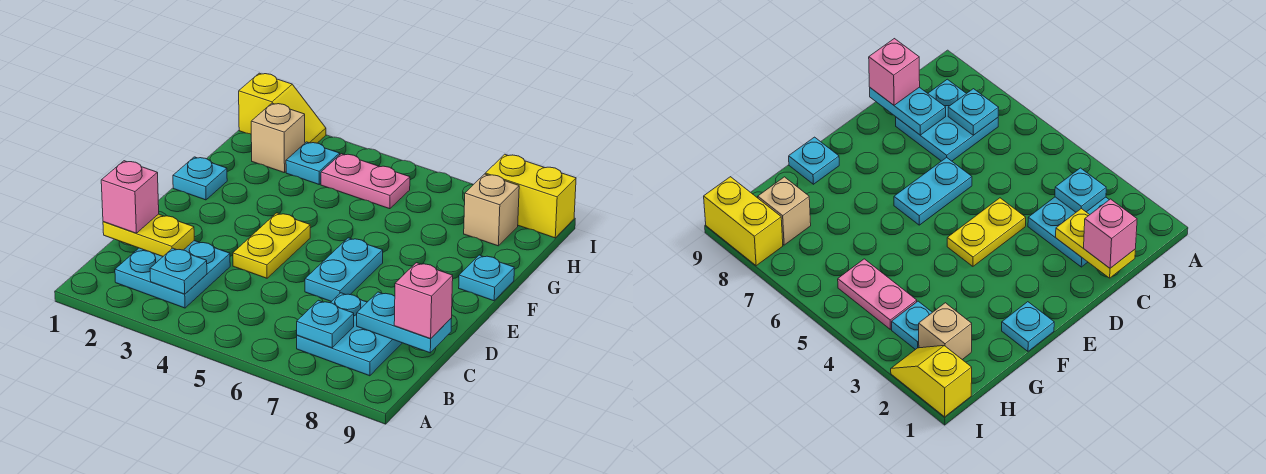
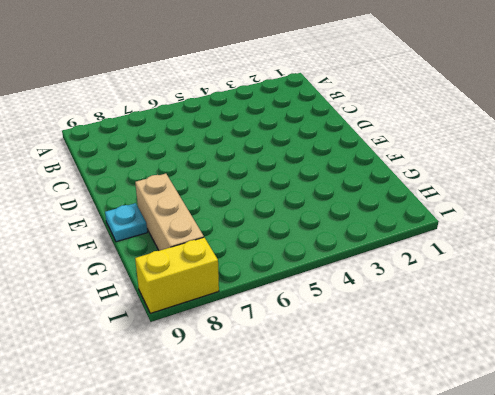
tan brick F8:H8 level 1 -> tan brick H8 level 1
none -> cyan plate B2:C3 level 1
none -> cyan plate B7:C8 level 1
none -> yellow plate D4:E4 level 1

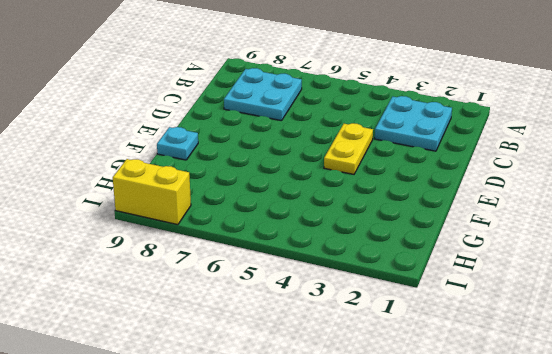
none -> cyan plate D6:E6 level 1
none -> cyan plate F1 level 1
none -> tan brick H2 level 1

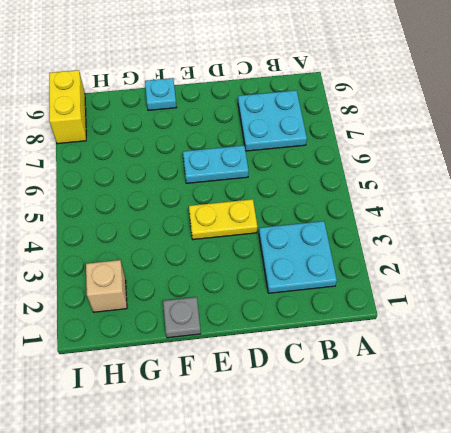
grey plate F1 level 1 -> cyan plate F1 level 1
none -> cyan plate H3 level 1
none -> pink plate H4:H5 level 1
none -> tan brick H8 level 1

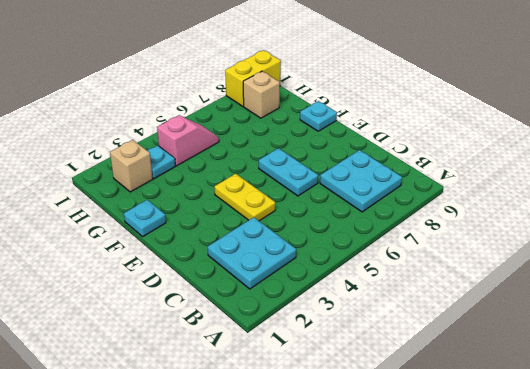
pink slope H4:H5 level 1 top 4 -> pink plate H4:H5 level 1
none -> yellow slope I1:I2 level 1 top 1
none -> cyan plate B3 level 2
none -> cyan plate B7 level 2

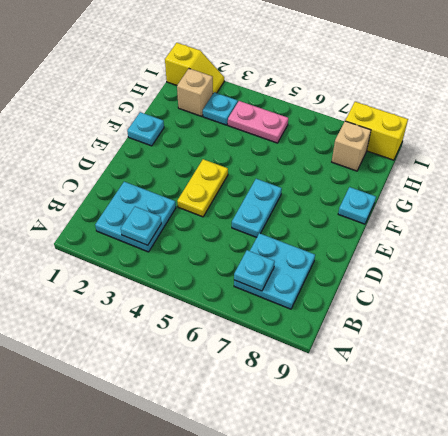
none -> yellow plate C1:C2 level 2
none -> cyan plate C8:C9 level 2
none -> pink brick C1 level 3

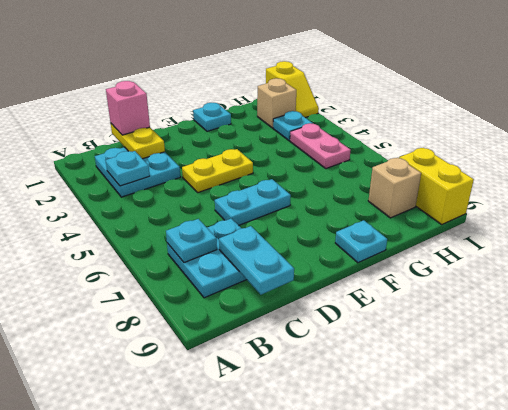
none -> pink brick C9 level 3

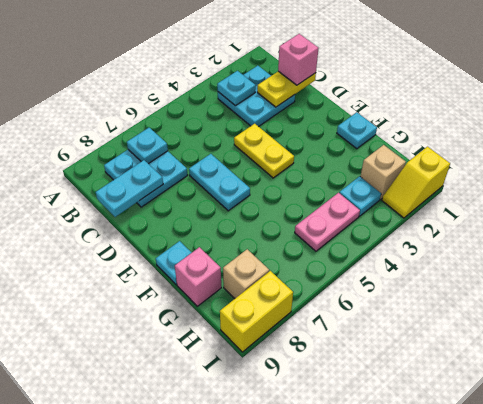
pink brick G9 level 1 -> pink brick C9 level 3

